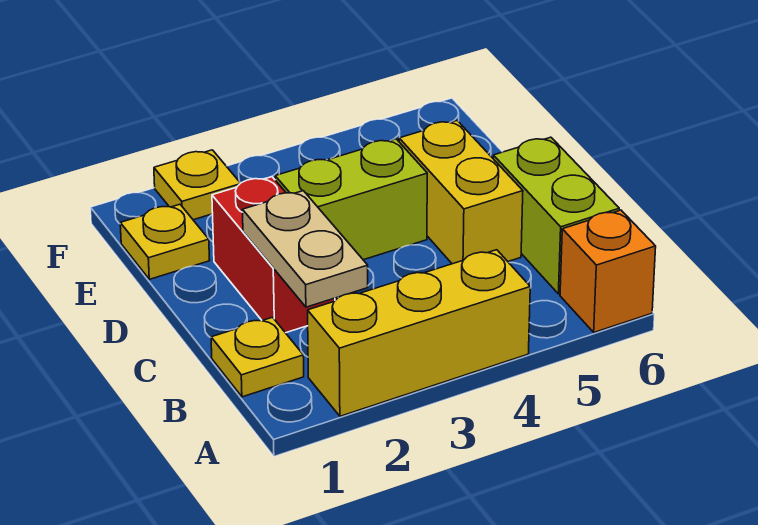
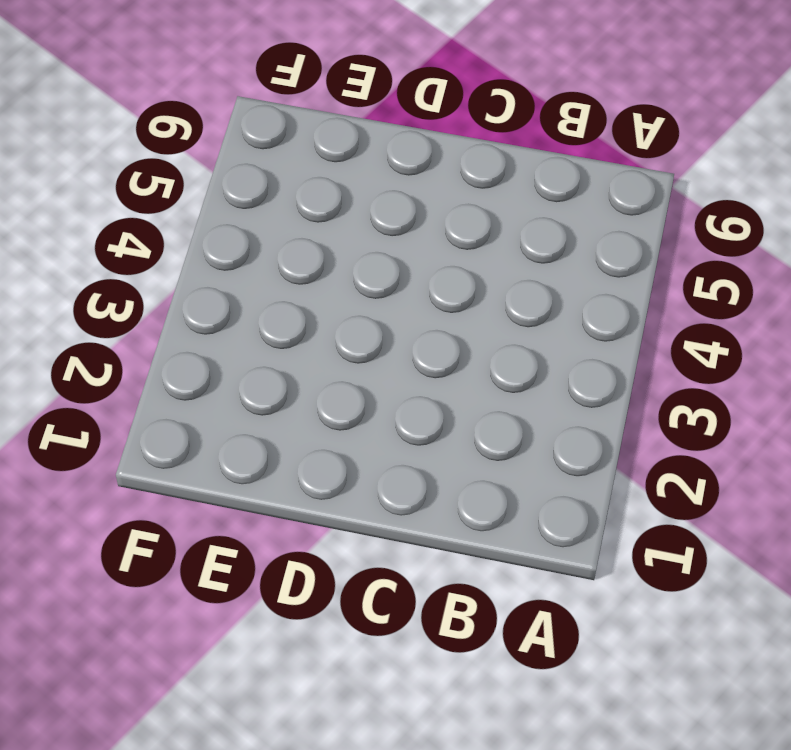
none -> yellow brick A2:A4 level 1
none -> orange brick A6 level 1

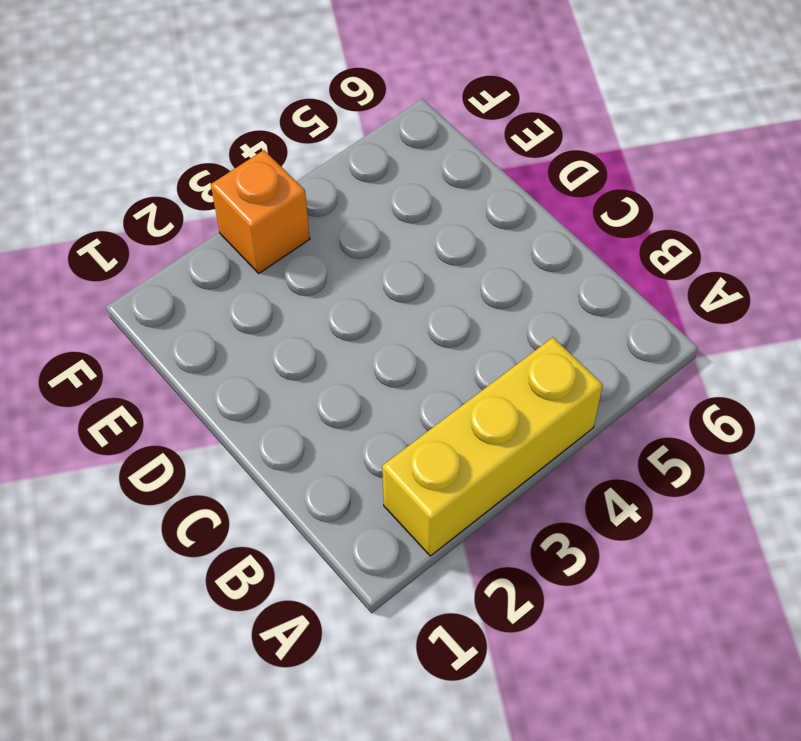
orange brick F3 level 1 -> orange brick A6 level 1
none -> yellow plate B1 level 1
none -> lime brick B6:C6 level 1

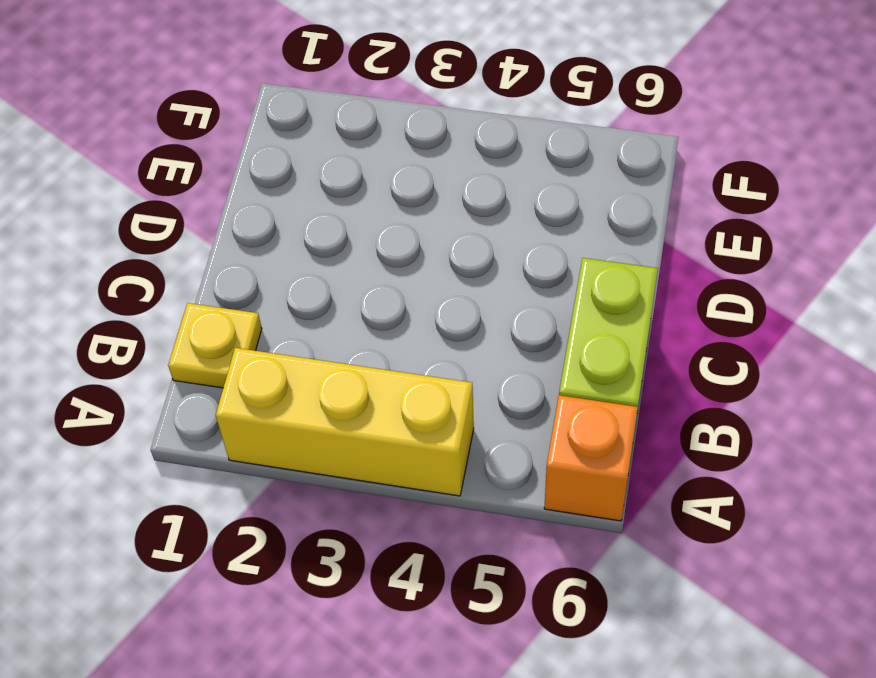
none -> red brick C2:D2 level 1
none -> yellow brick C5:D5 level 1

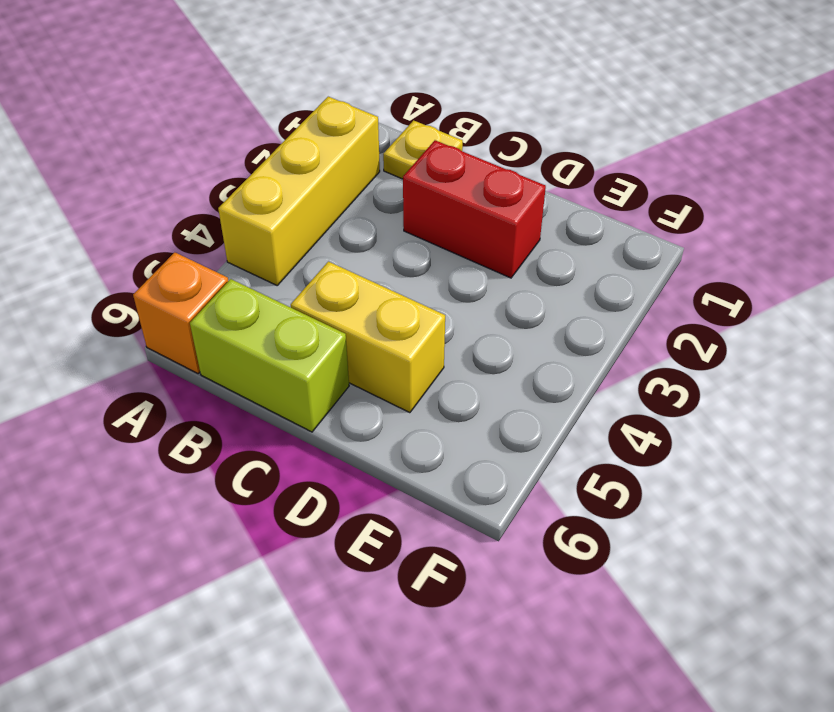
none -> lime brick D3:D4 level 1
none -> yellow plate E1 level 1

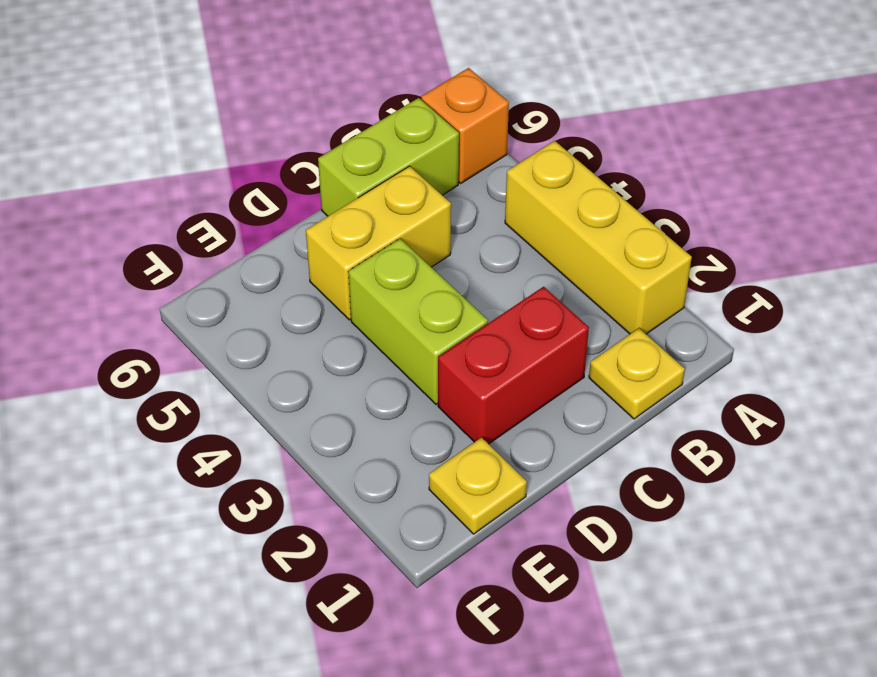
none -> yellow plate F2 level 1
none -> tan plate B2:C2 level 2

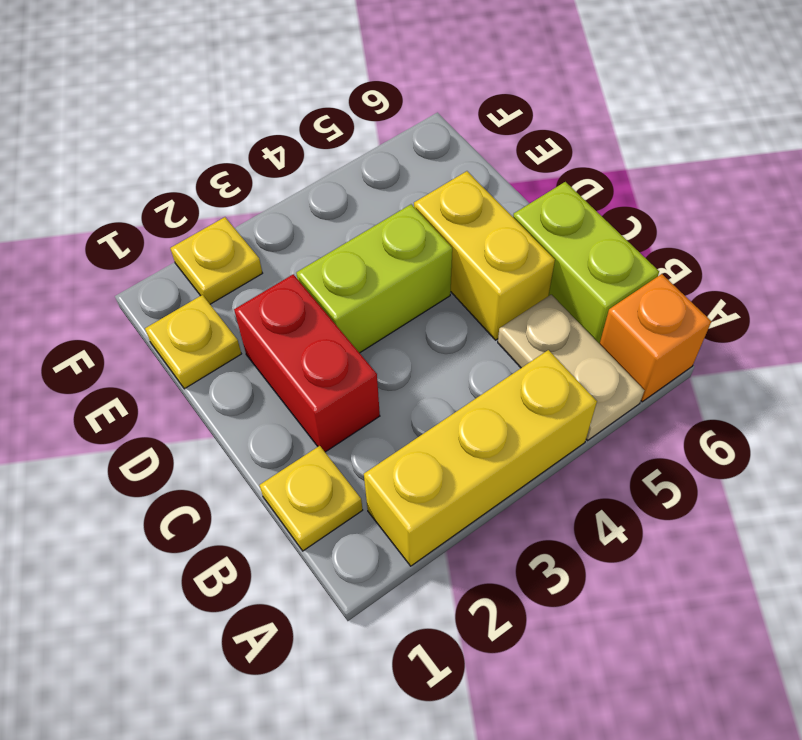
tan plate A5:B5 level 1 -> tan plate B2:C2 level 2

